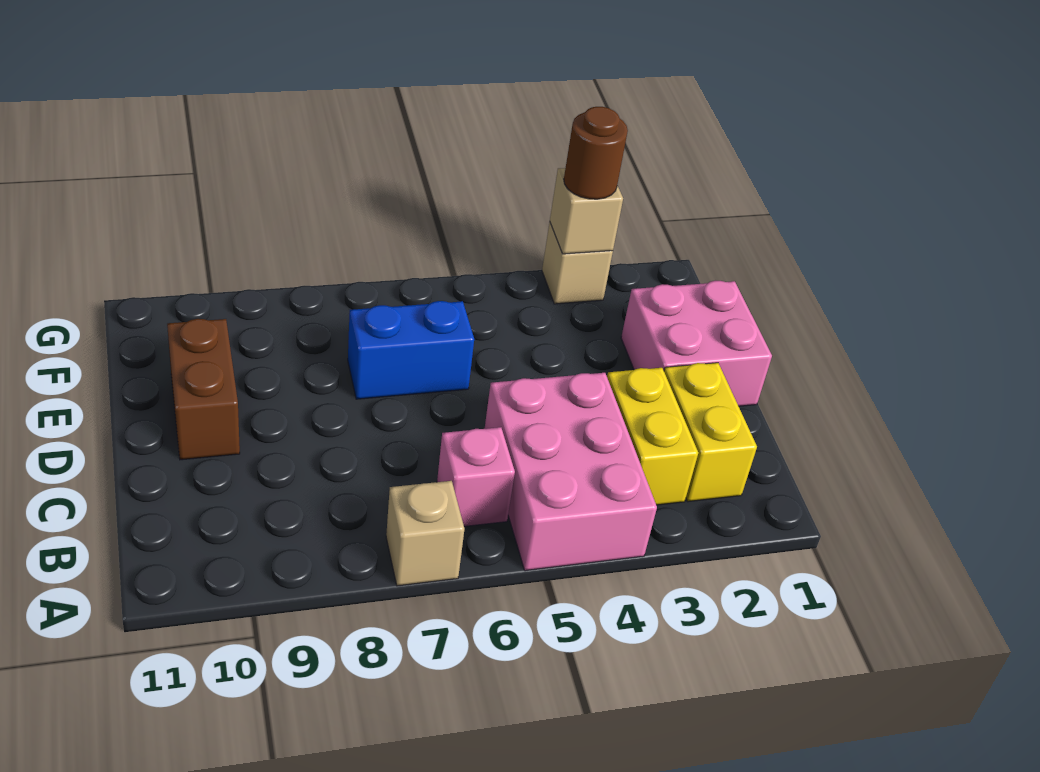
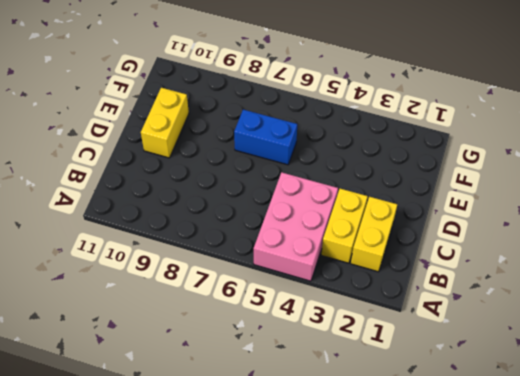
yellow brick D10:E10 level 1 -> brown brick D10:E10 level 1
none -> tan brick A7 level 1
none -> pink brick B6 level 1

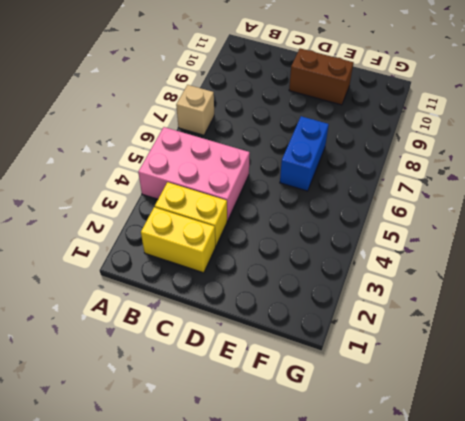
none -> pink brick B6 level 1
none -> pink brick D1:E2 level 1

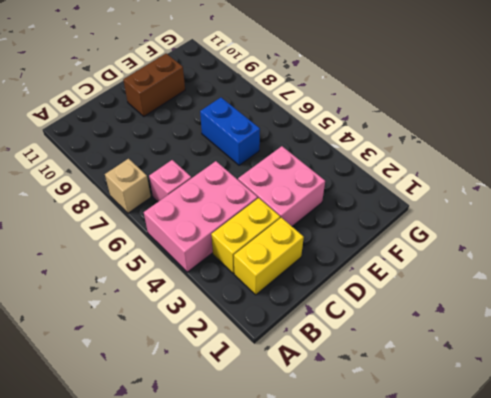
pink brick D3:E4 level 1 -> pink brick D1:E2 level 1
none -> tan brick G3 level 1
none -> tan brick G3 level 2

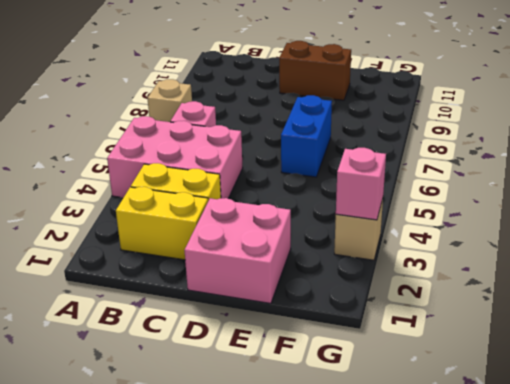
pink brick G3 level 2 -> tan brick G3 level 2
none -> brown round brick G3 level 3

